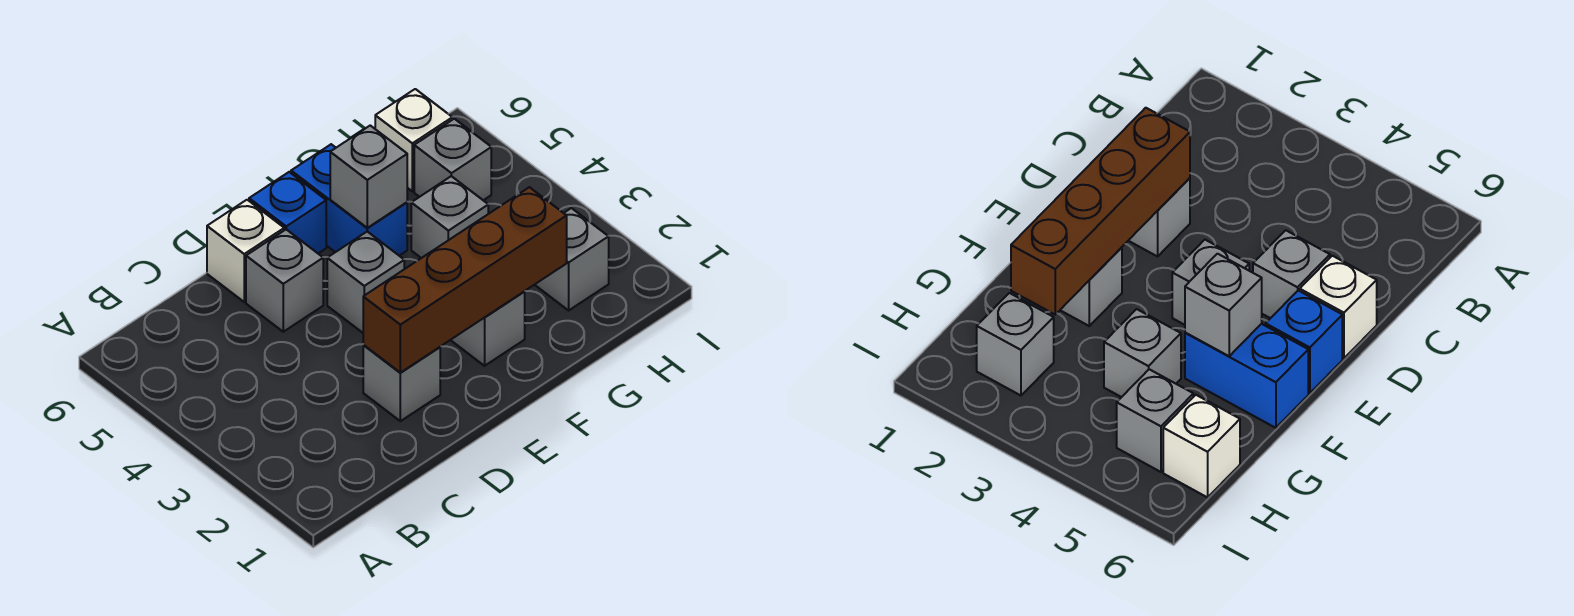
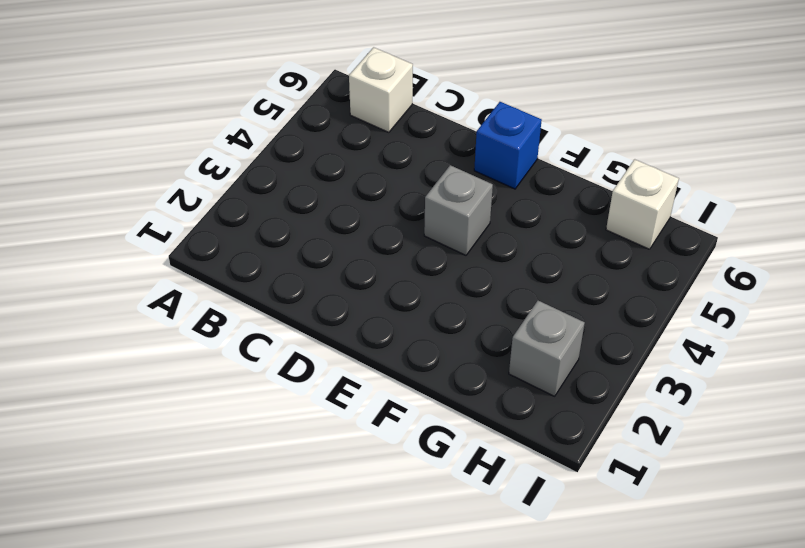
white brick B6 level 1 -> white brick D6 level 1
none -> grey brick D2 level 1
none -> grey brick D5 level 1
none -> grey brick F2 level 1

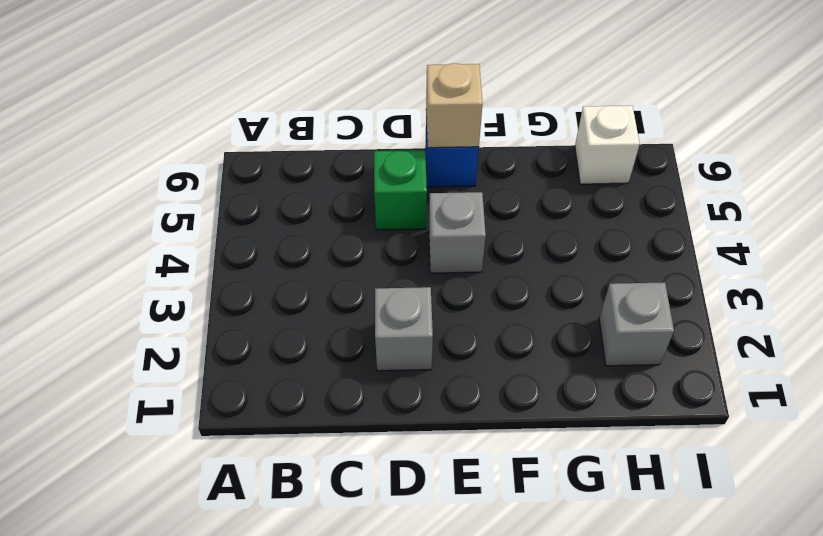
green brick D5 level 1 -> grey brick D5 level 1
tan brick E6 level 2 -> none
none -> white brick D6 level 1
none -> grey brick F2 level 1
none -> blue brick F5:F6 level 1

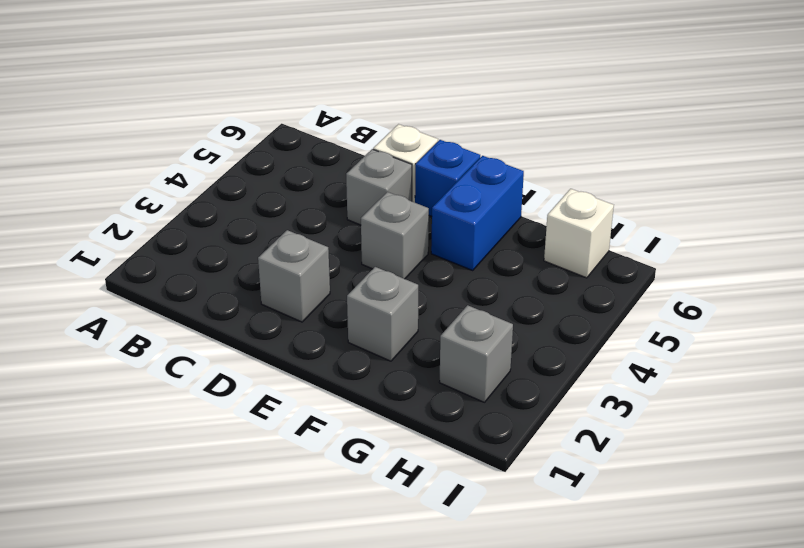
none -> grey brick G4 level 1
none -> grey brick H5 level 1
none -> brown brick D2:G2 level 2

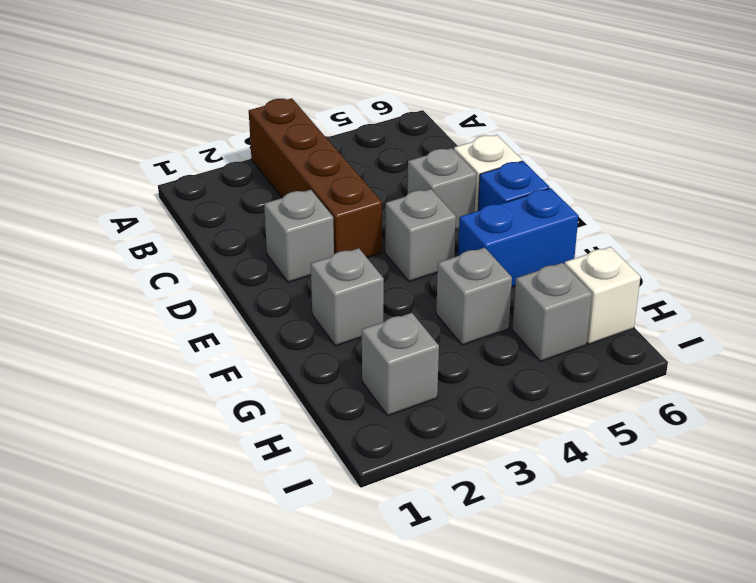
brown brick A3:D3 level 1 -> brown brick D2:G2 level 2
none -> grey brick F5 level 2

